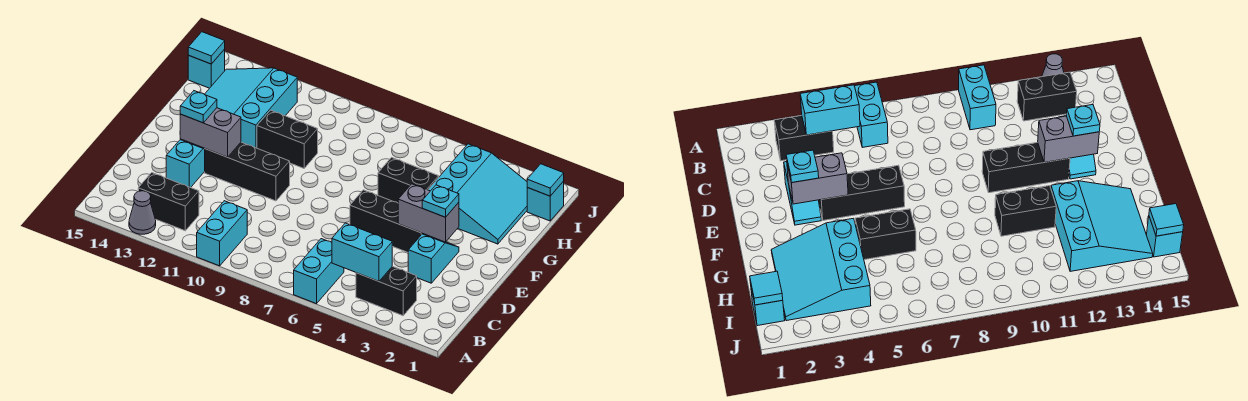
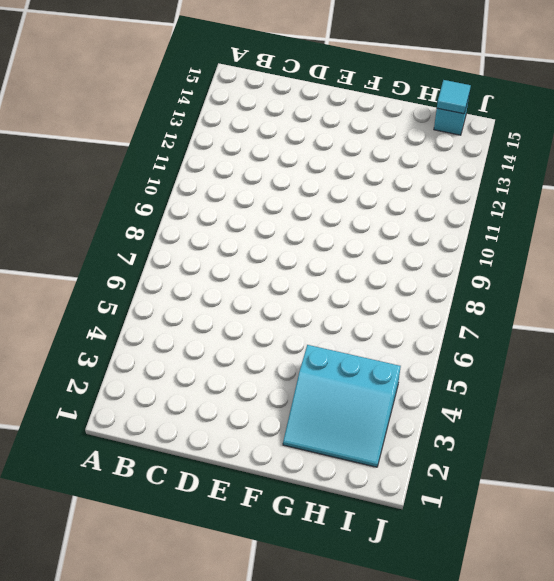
none -> cyan brick A6:B6 level 1
none -> cyan brick A10:B10 level 1
none -> grey cone A13 level 1

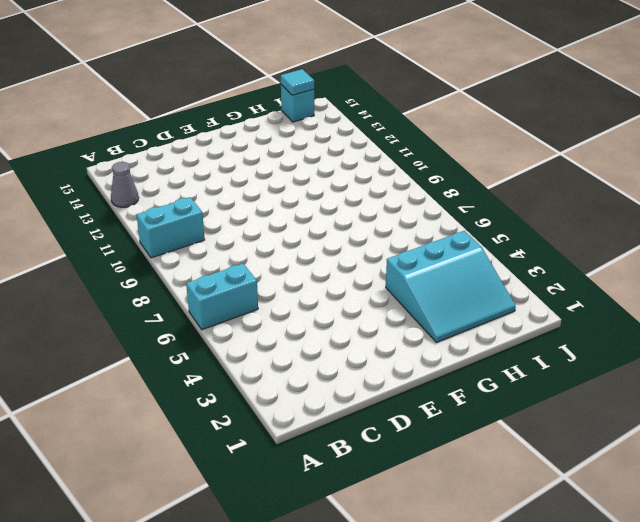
none -> black brick B3:B4 level 1
none -> black brick B12:B13 level 1
none -> cyan slope D3:E3 level 1 top D

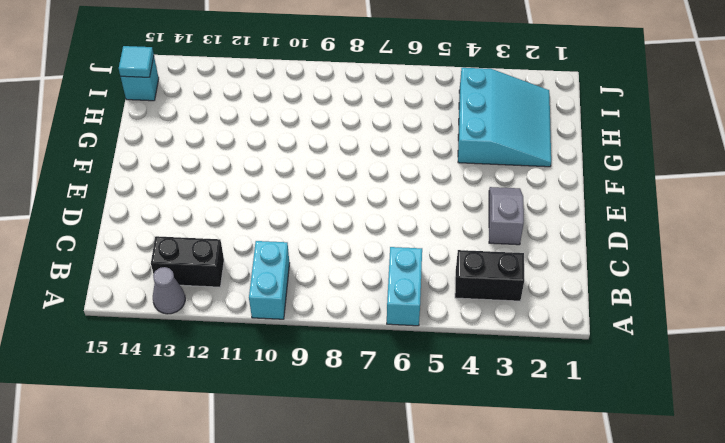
grey slope D3:E3 level 1 top D -> cyan slope D3:E3 level 1 top D
none -> cyan slope D13:E13 level 1 top D
none -> black brick E4:E6 level 1
none -> black brick E10:E12 level 1

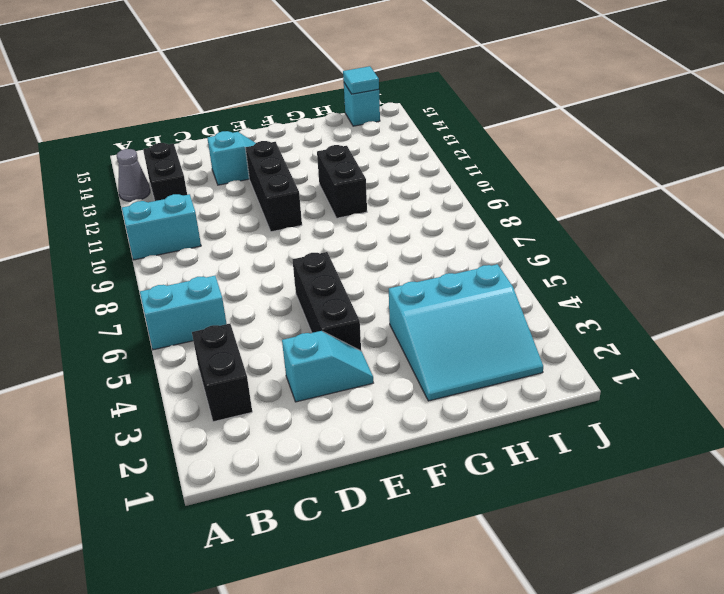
none -> black brick G5:G6 level 1
none -> cyan slope G12:I14 level 1 top 12
none -> cyan brick I1 level 1

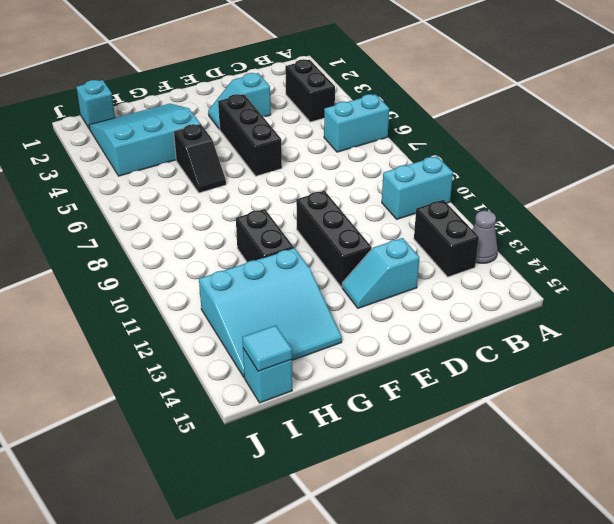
black slope G5:G6 level 1 top 5 -> black brick G5:G6 level 1
none -> cyan brick B4:B5 level 2
none -> grey brick E3:E4 level 2
none -> grey brick E12:E13 level 2

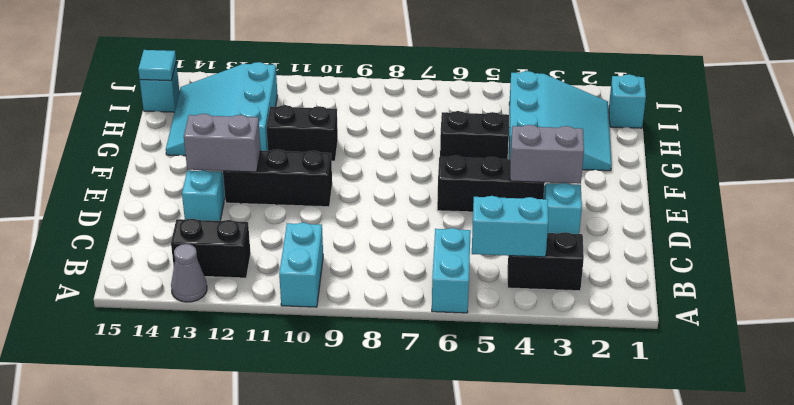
none -> cyan tile I1 level 2
none -> cyan plate E3 level 3
none -> cyan plate E13 level 3

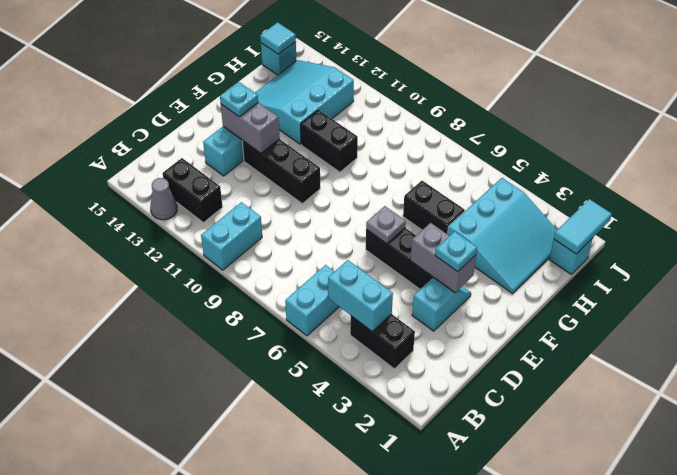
grey plate E6 level 2 -> none
cyan tile I1:J1 level 2 -> cyan tile I1 level 2

